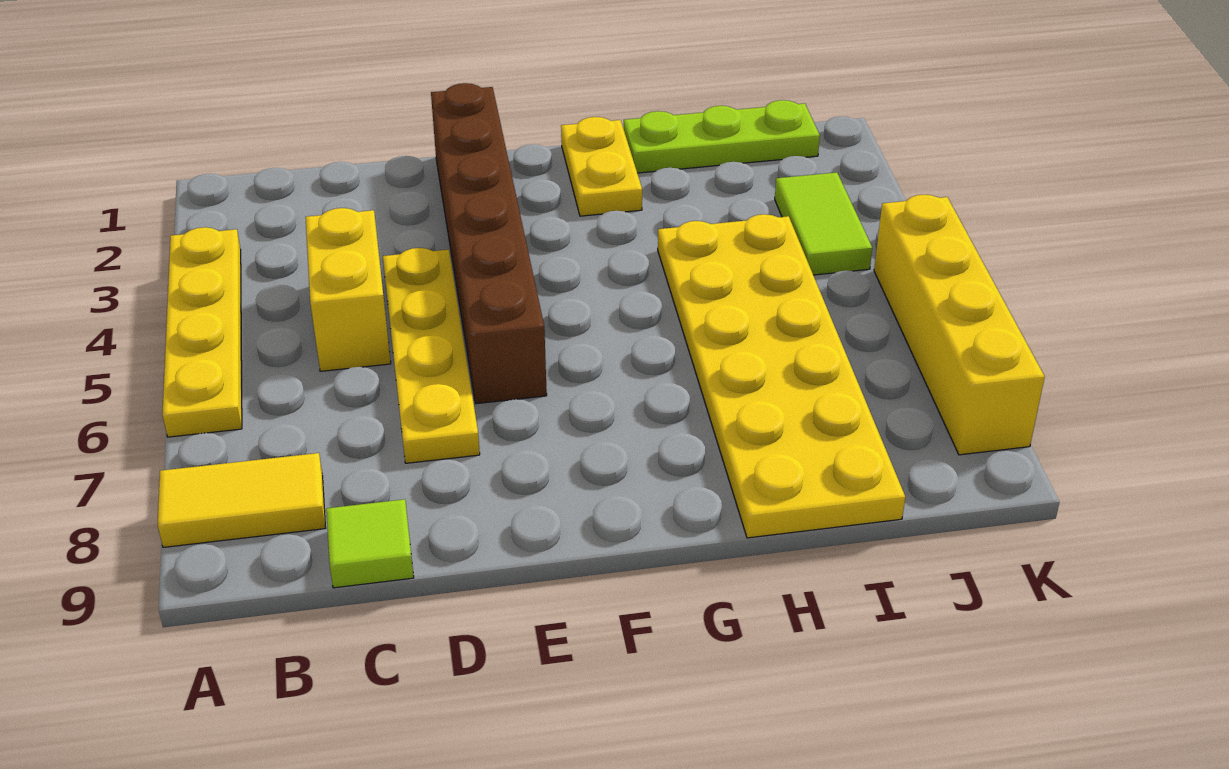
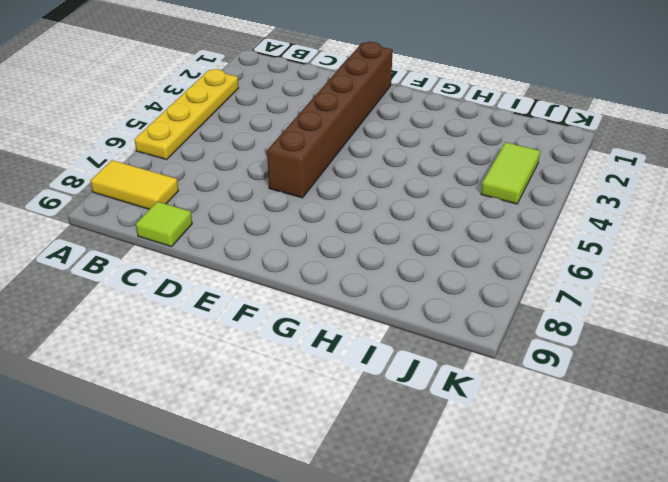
none -> yellow brick C4:C5 level 1
none -> yellow plate D4:D7 level 1

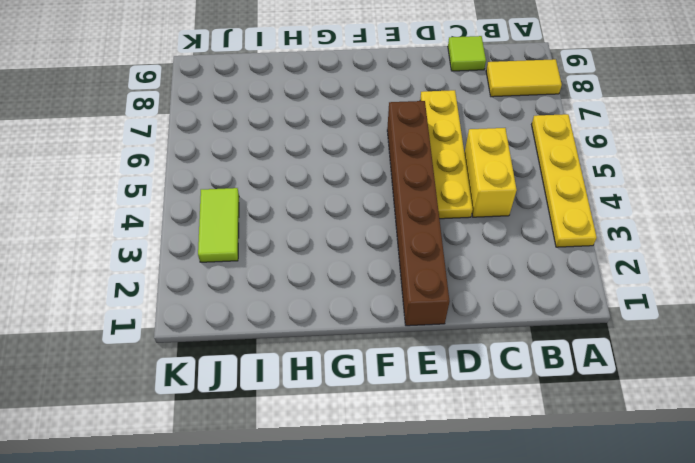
none -> yellow plate G1:G2 level 1
none -> lime plate H1:J1 level 1

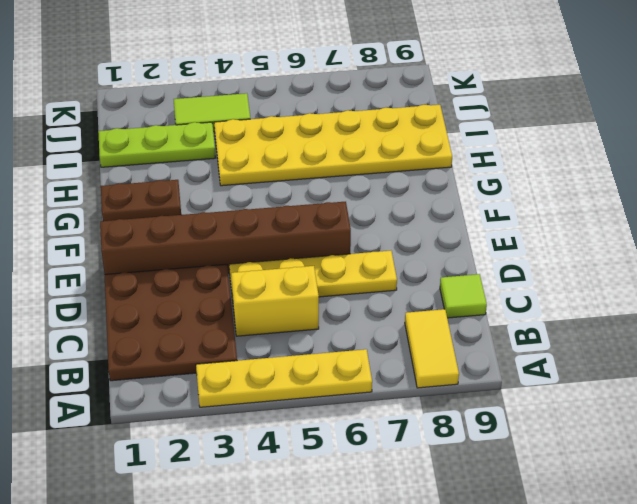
brown plate B1:D3 level 1 -> none
brown plate G1:G2 level 1 -> yellow plate G1:G2 level 1
lime plate I1:I3 level 1 -> lime plate H1:J1 level 1
none -> yellow brick K5:K8 level 1

